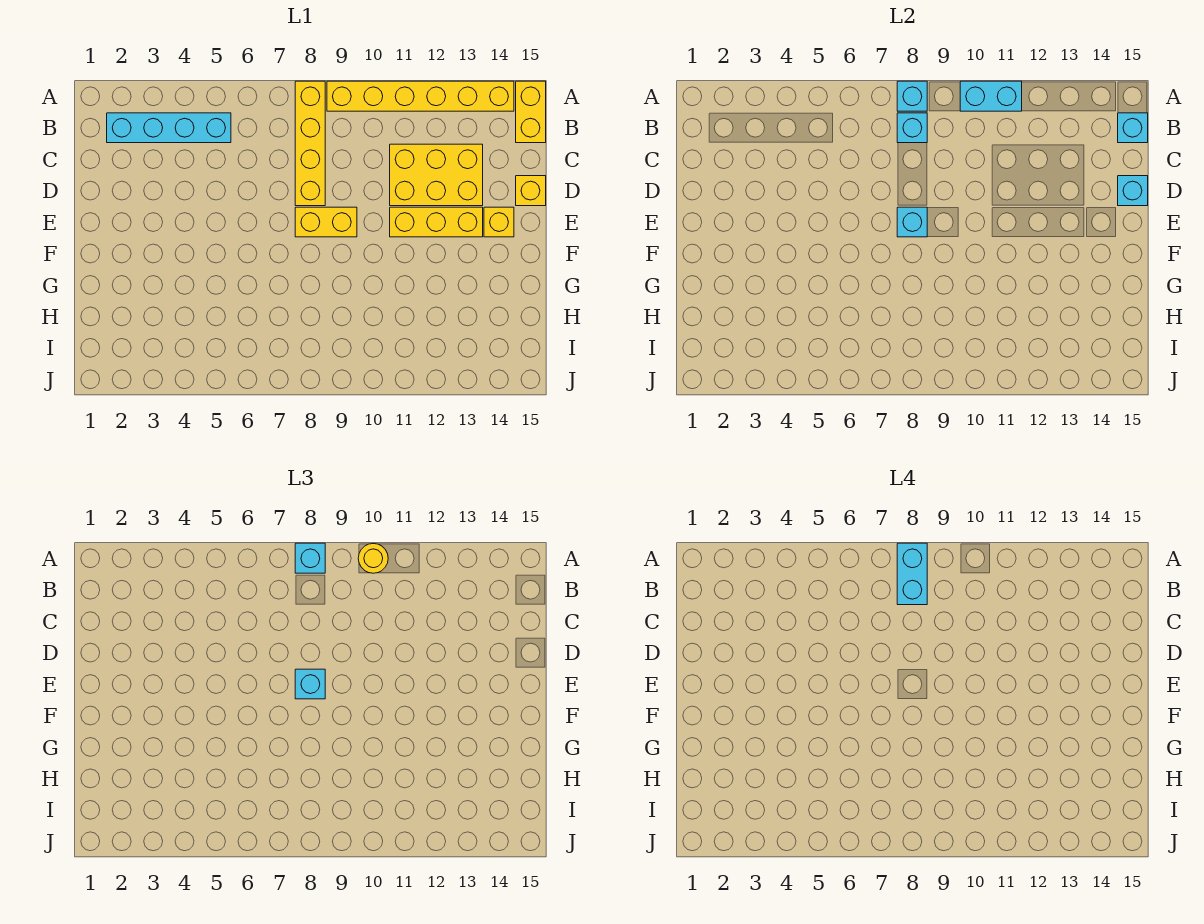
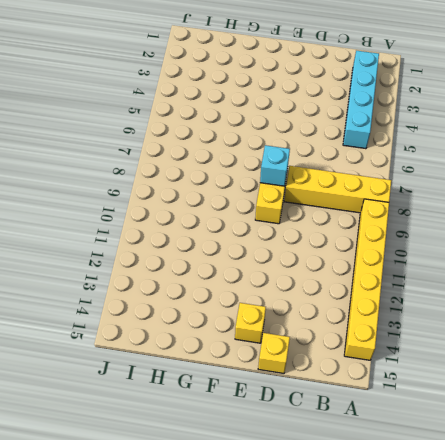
none -> yellow brick A15:B15 level 1
none -> yellow brick C11:D13 level 1
none -> yellow brick E11:E13 level 1

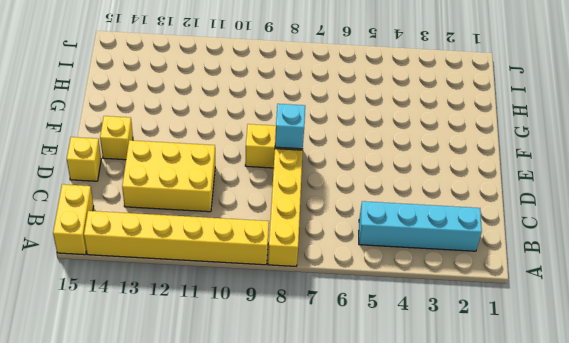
none -> yellow brick E11:E13 level 1
none -> cyan brick A8 level 2
none -> cyan brick A10:A11 level 2

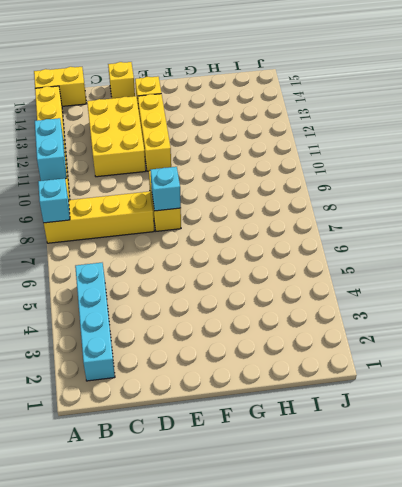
none -> cyan brick B8 level 2
none -> cyan brick B15 level 2
none -> cyan brick D15 level 2

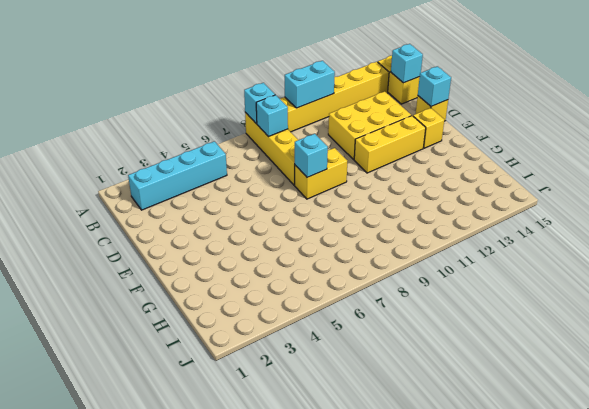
none -> cyan brick A8 level 3
none -> yellow round brick A10 level 3
none -> cyan brick E8 level 3

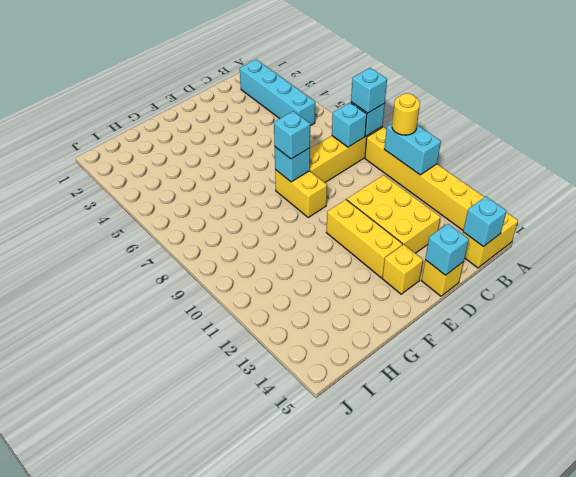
none -> cyan brick A8:B8 level 4

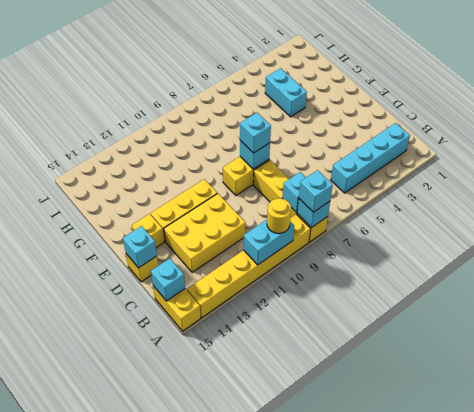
cyan brick G4:H4 level 1 -> cyan brick A8:B8 level 4

